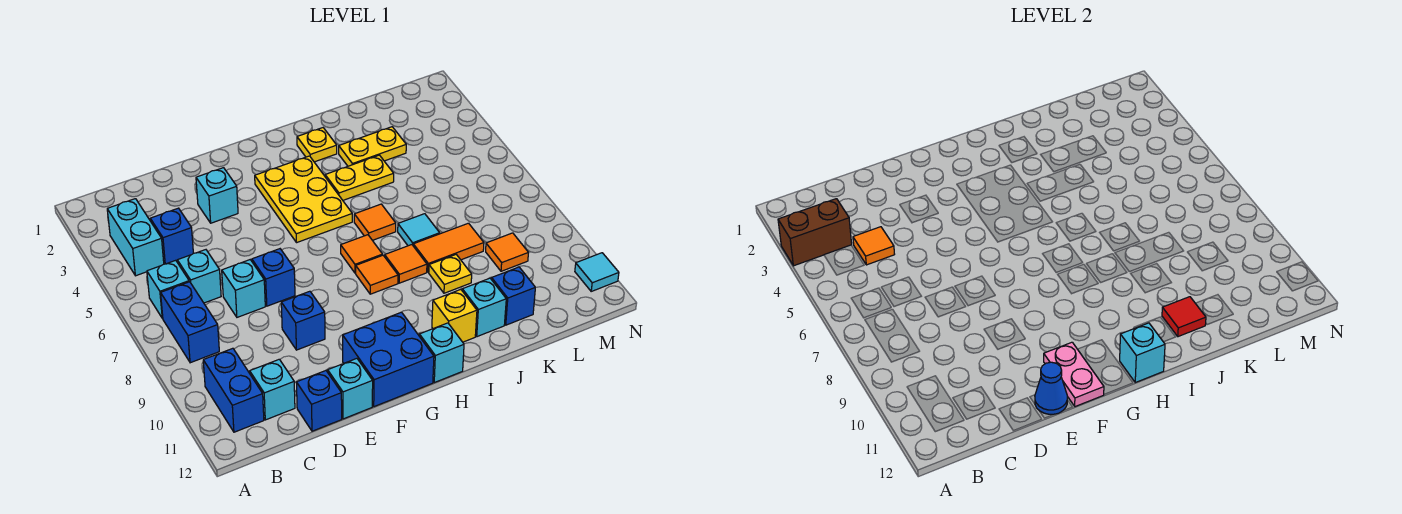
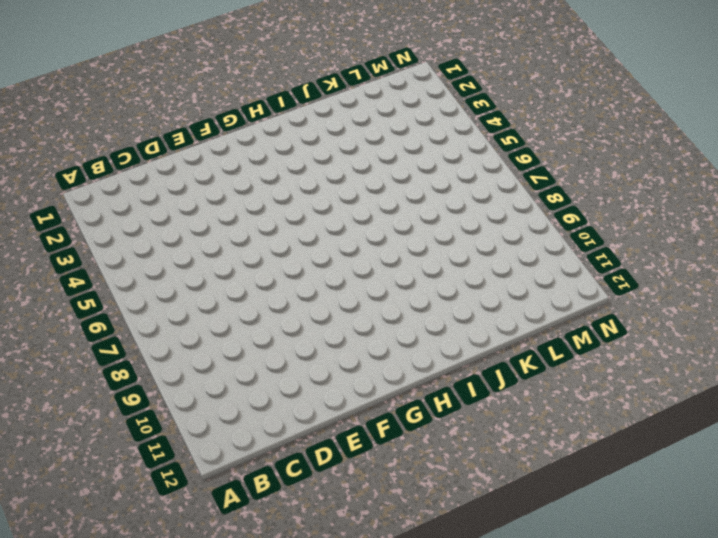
none -> cyan brick B3:B4 level 1
none -> cyan brick B6 level 1
none -> blue brick B7:B8 level 1
none -> blue brick B10:B11 level 1

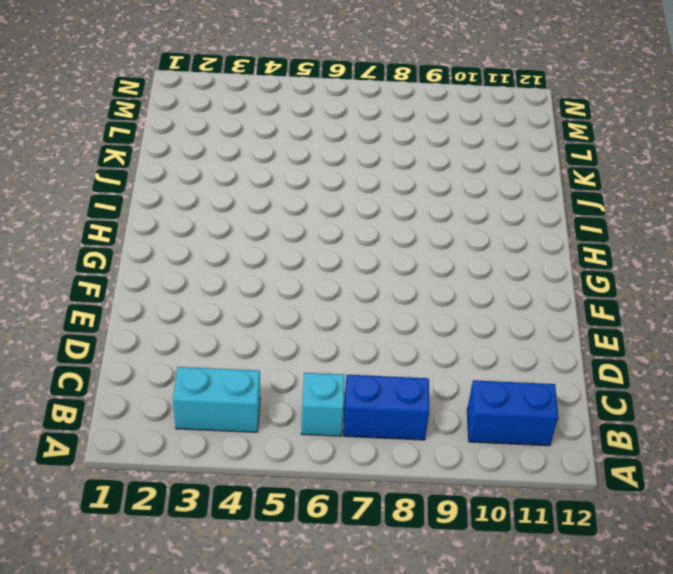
none -> blue brick C4 level 1
none -> cyan brick C6 level 1
none -> cyan brick C11 level 1
none -> cyan brick D7 level 1

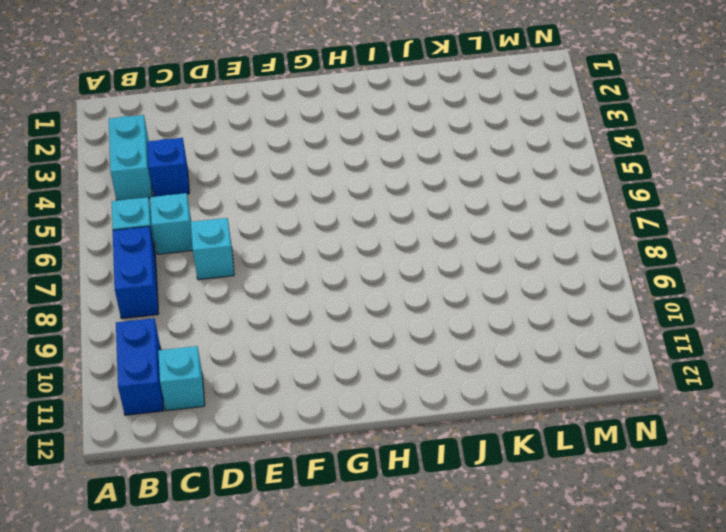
none -> blue brick D12 level 1
none -> cyan brick E3 level 1
none -> blue brick E7 level 1
none -> blue brick E9 level 1

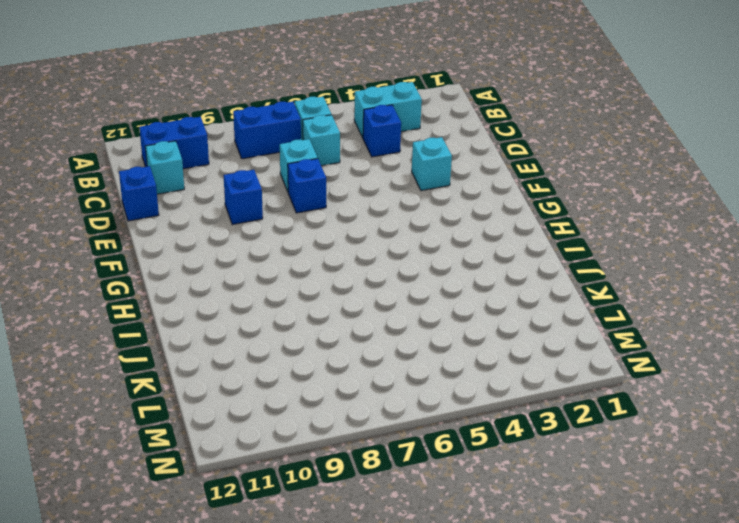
none -> cyan brick E12 level 1
none -> blue brick F11:G12 level 1
none -> yellow plate G3:H5 level 1
none -> orange tile H7 level 1

